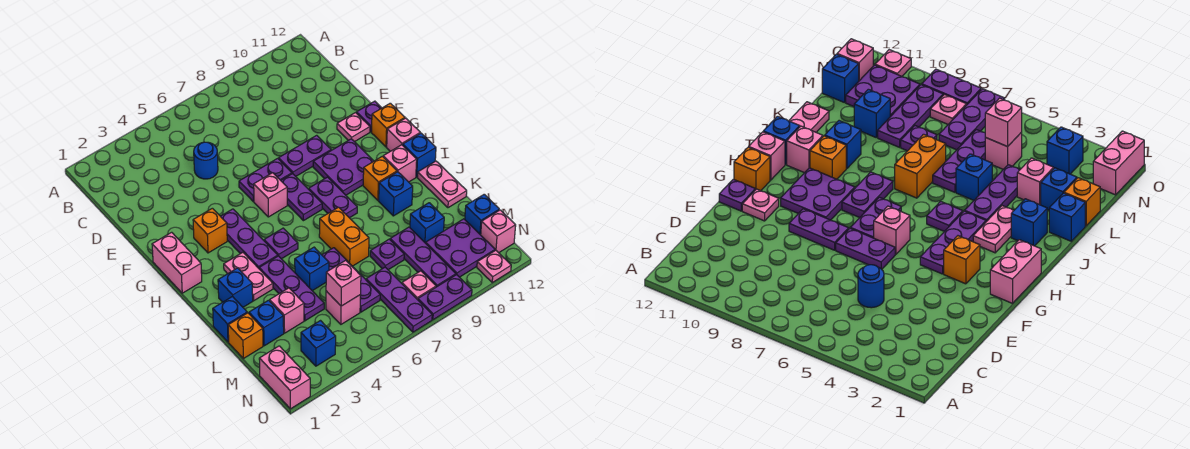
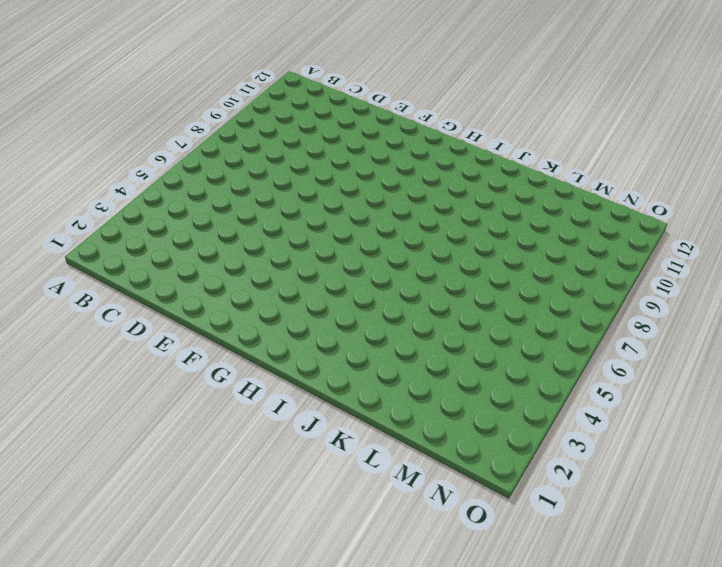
none -> blue round brick D5 level 1
none -> purple plate F6:F7 level 1
none -> purple plate F8:F9 level 1
none -> pink plate F11 level 1

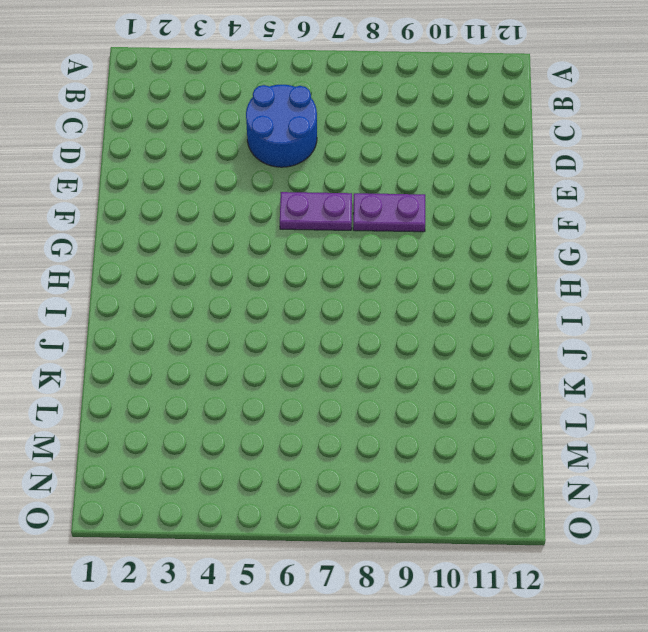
blue round brick C5:D6 level 1 -> blue round brick D5 level 1
none -> pink plate F11 level 1
none -> purple plate F12 level 1
none -> pink brick G1:H1 level 1
none -> orange brick G3 level 1

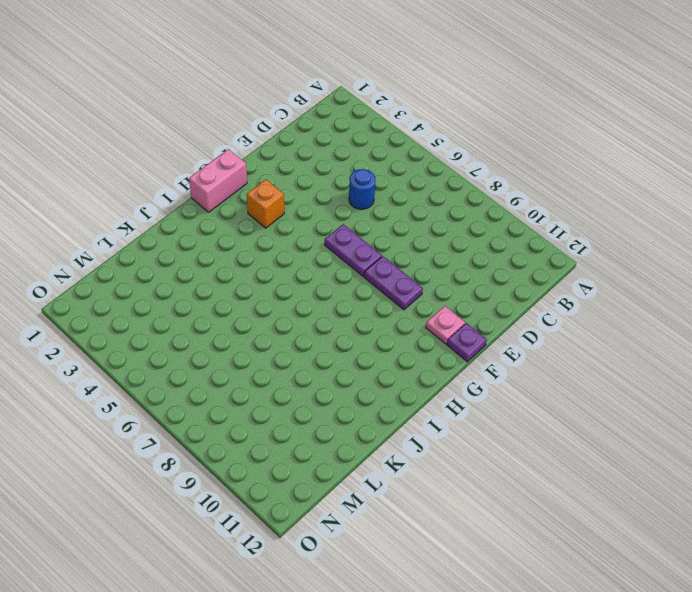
none -> purple plate G4:I4 level 1
none -> pink brick G6 level 1
none -> purple plate G7:H7 level 1
none -> purple plate G9:H10 level 1

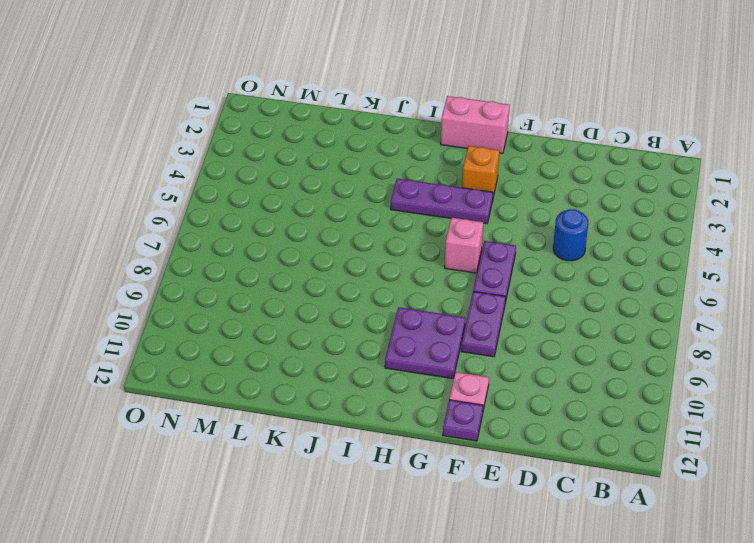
none -> purple plate G7:H7 level 1
none -> orange brick G12 level 1
none -> purple plate H8:I8 level 1
none -> pink brick H12 level 1

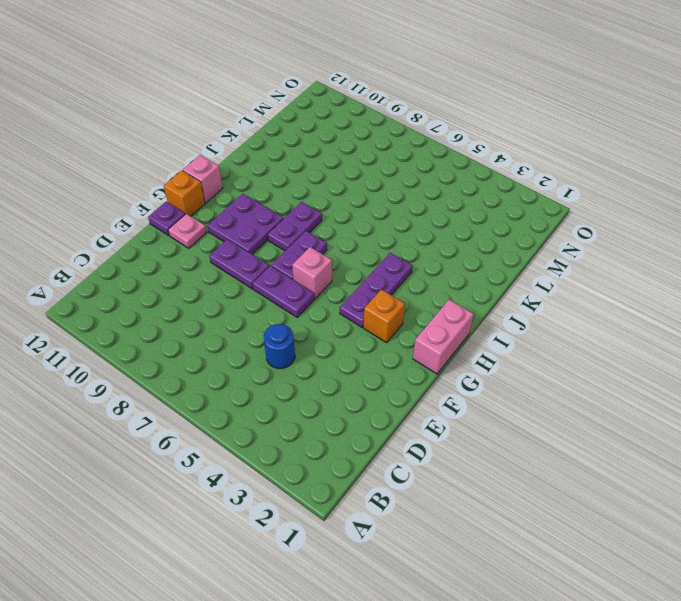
none -> pink plate I3:J3 level 1
none -> purple plate I5 level 1
none -> orange brick I10 level 1
none -> pink brick I11 level 1

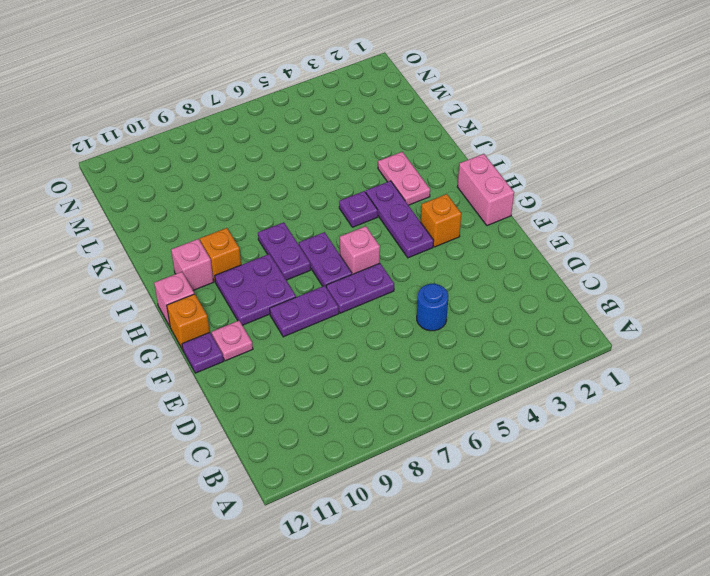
none -> blue brick I12 level 1
none -> blue brick J2 level 1
none -> purple plate J4:L4 level 1
none -> orange brick J7:K7 level 1

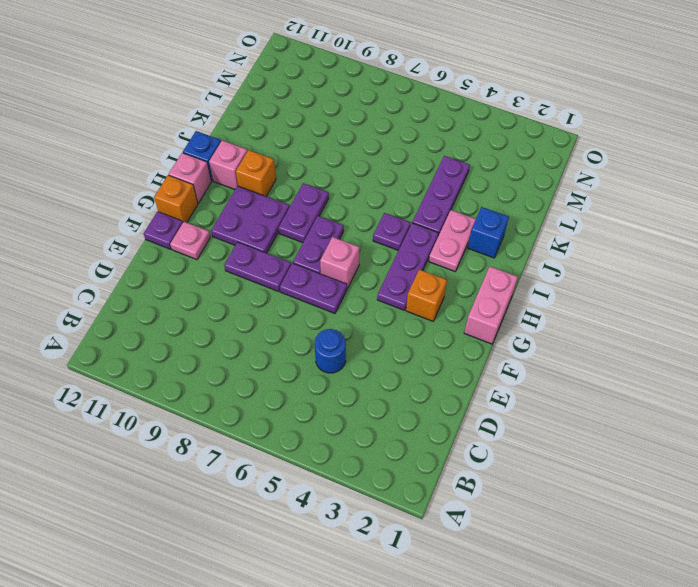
none -> orange brick J7:K7 level 1
none -> blue brick J10 level 1
none -> pink plate J12:K12 level 1
none -> blue brick K1 level 1

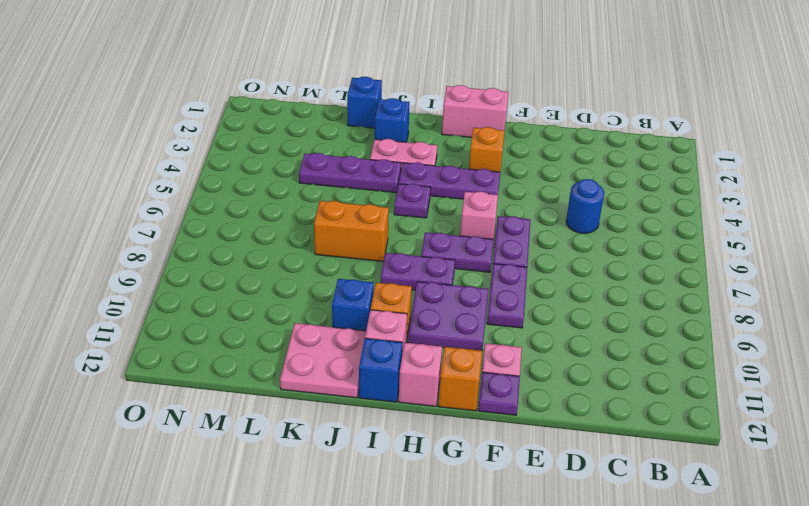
pink plate J11:K12 level 1 -> pink plate J12:K12 level 1
none -> blue brick K5 level 1
none -> purple plate K6:M6 level 1
none -> orange brick L1 level 1
none -> blue brick L2 level 1

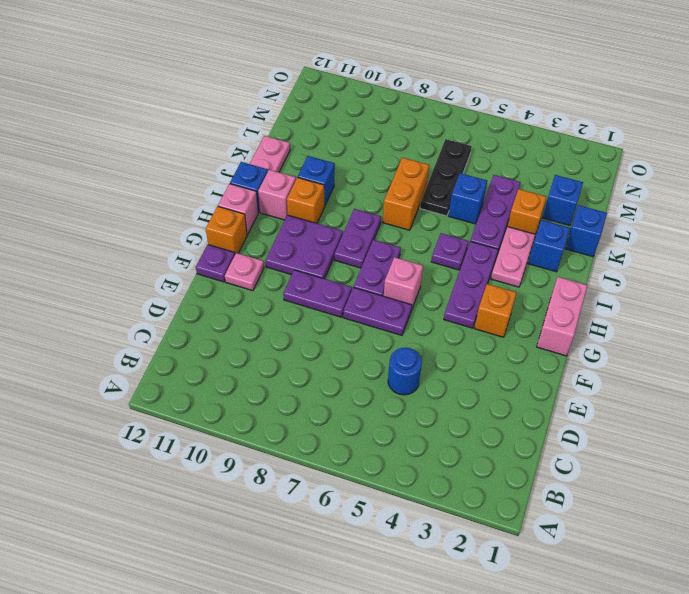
orange brick K3 level 1 -> orange brick L1 level 1
black plate K6:M6 level 1 -> purple plate K6:M6 level 1
none -> pink brick L3 level 1
none -> purple plate L8 level 1
none -> purple plate L9:N9 level 1
none -> blue brick L10 level 1

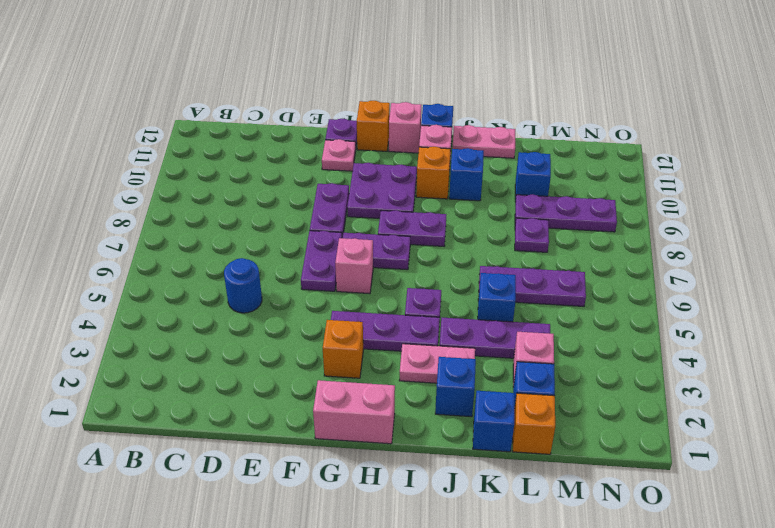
none -> orange brick J7:K7 level 1
none -> pink brick M5 level 1
none -> purple plate M7:O7 level 1
none -> purple plate M10:N11 level 1

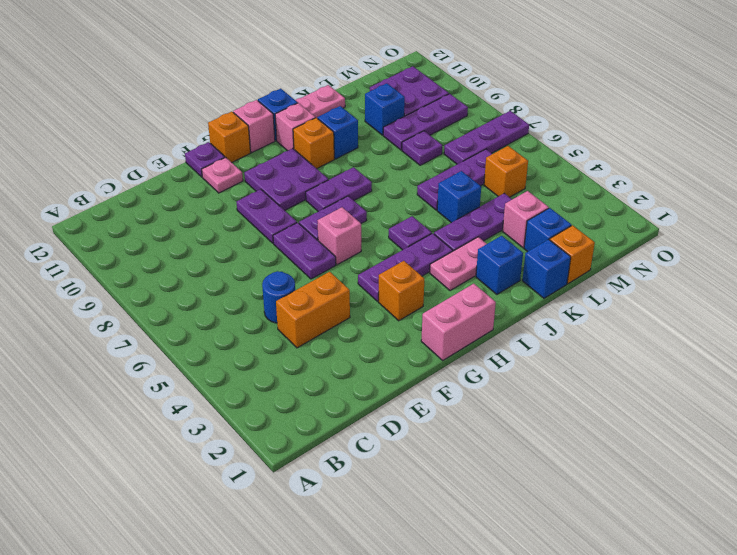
orange brick D4:E4 level 1 -> orange brick J7:K7 level 1
orange brick M5 level 1 -> pink brick M5 level 1
none -> blue brick M12 level 1
none -> pink brick N1:O1 level 1
none -> blue brick N3 level 1
none -> pink plate N8 level 1

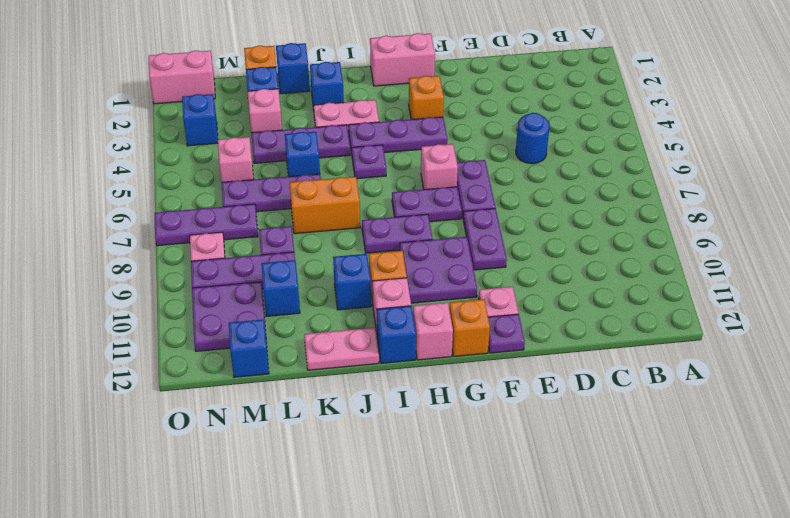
none -> pink brick N12 level 1
none -> purple plate O8:O9 level 1
none -> pink plate O11 level 1
none -> pink brick M5 level 2

